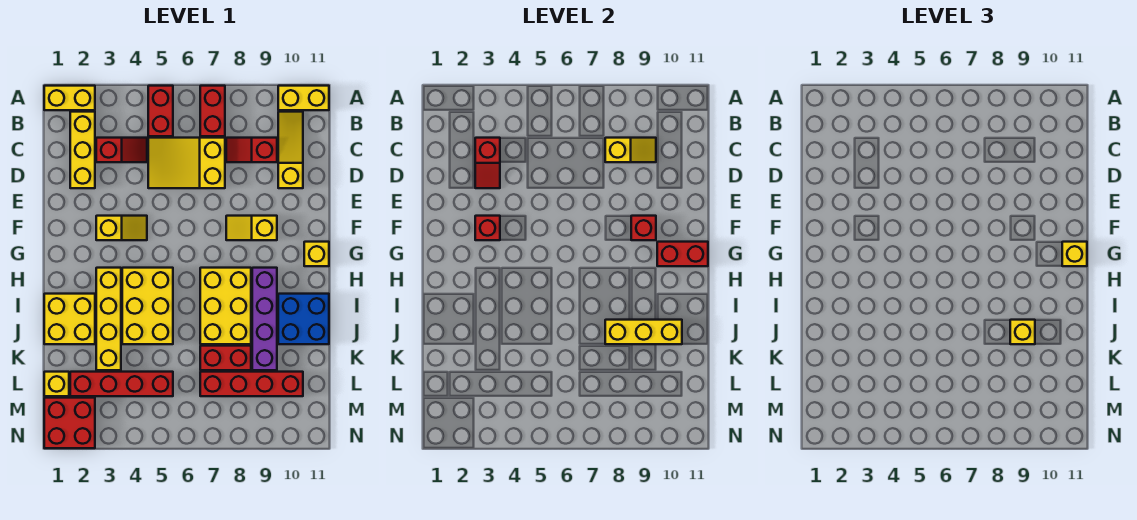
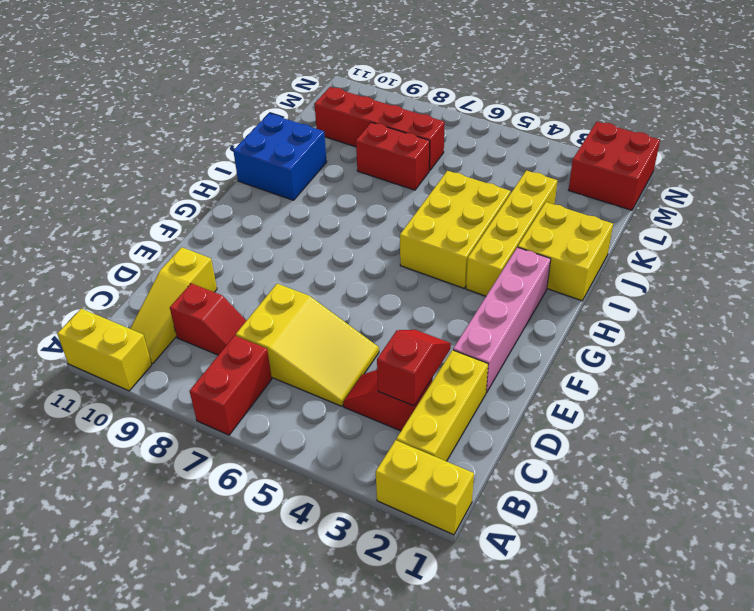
pink brick E2:H2 level 1 -> none
none -> red brick A5:B5 level 1
none -> yellow slope F3:F4 level 1 top 3
none -> yellow slope F8:F9 level 1 top 9
none -> yellow brick G11 level 1

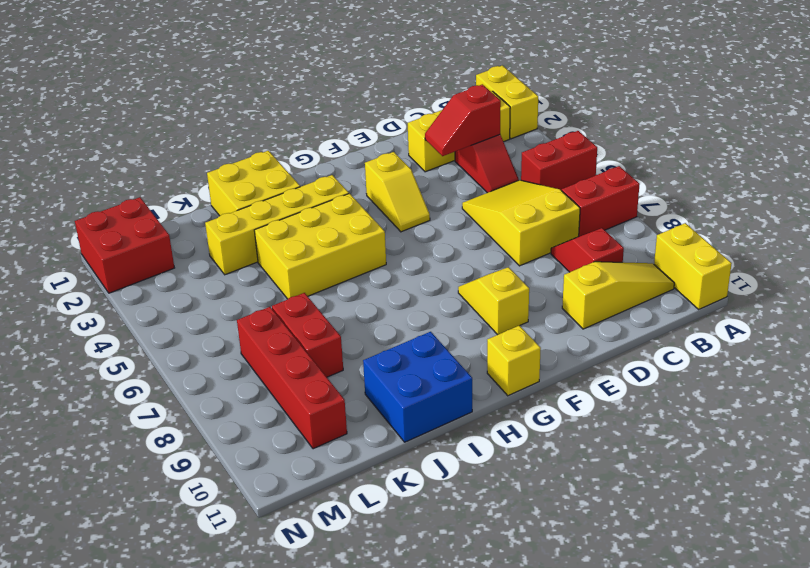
none -> yellow brick H7:J8 level 1
none -> purple brick H9:K9 level 1
none -> yellow brick L1 level 1
none -> red brick L2:L5 level 1

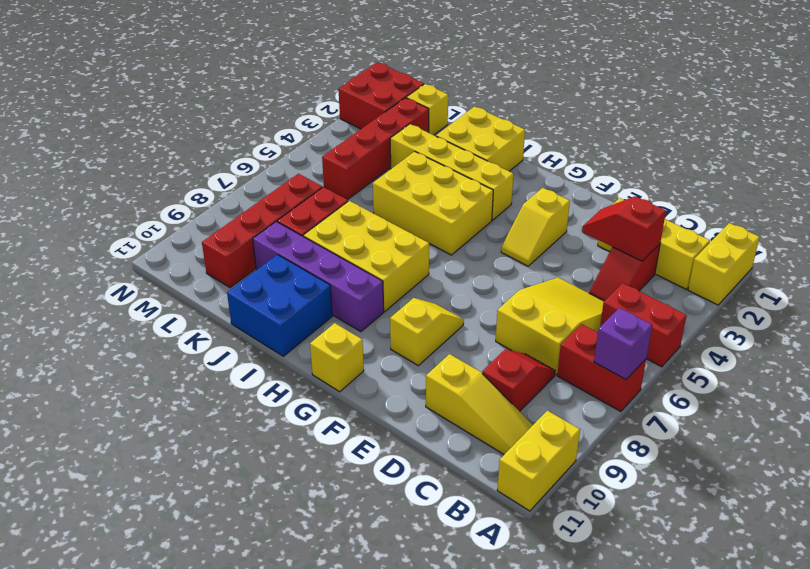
purple brick A7 level 2 -> none
none -> yellow slope C8:C9 level 2 top 8
none -> red brick F3 level 2
none -> red brick F9 level 2
none -> red brick G10:G11 level 2

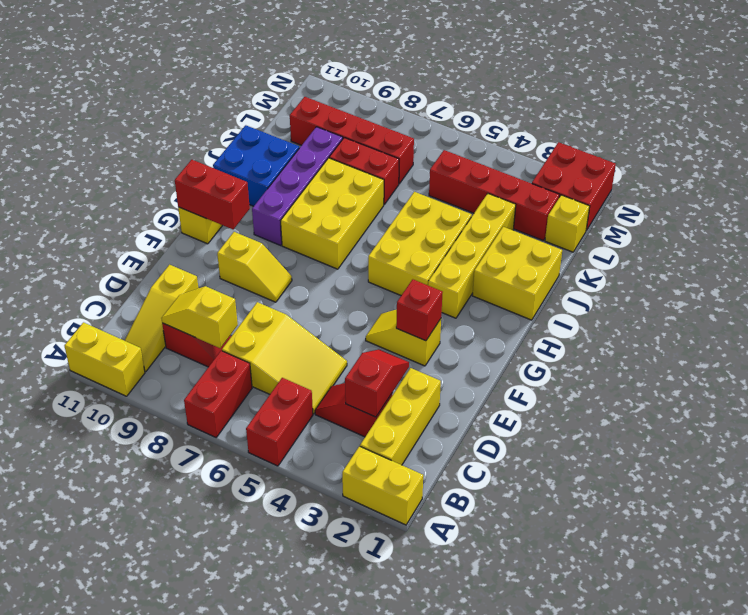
none -> red brick F9 level 2
none -> yellow brick J8:J10 level 2
none -> yellow brick G11 level 3
none -> yellow brick J9 level 3

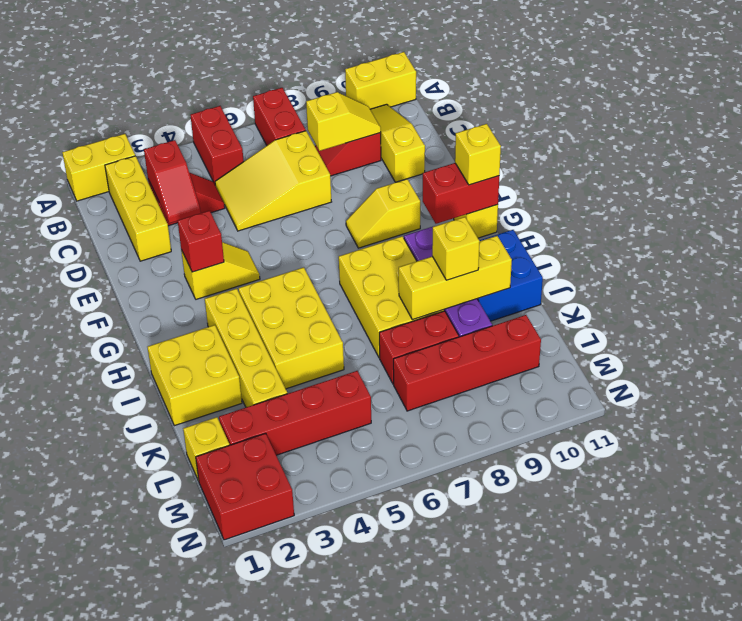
none -> red brick F9 level 2

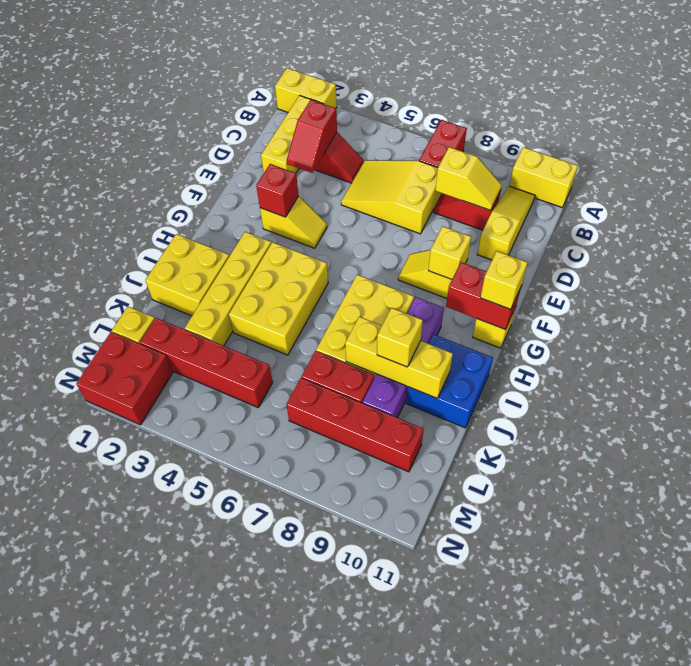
yellow brick F9 level 2 -> red brick F9 level 2
none -> red brick A5:B5 level 1

